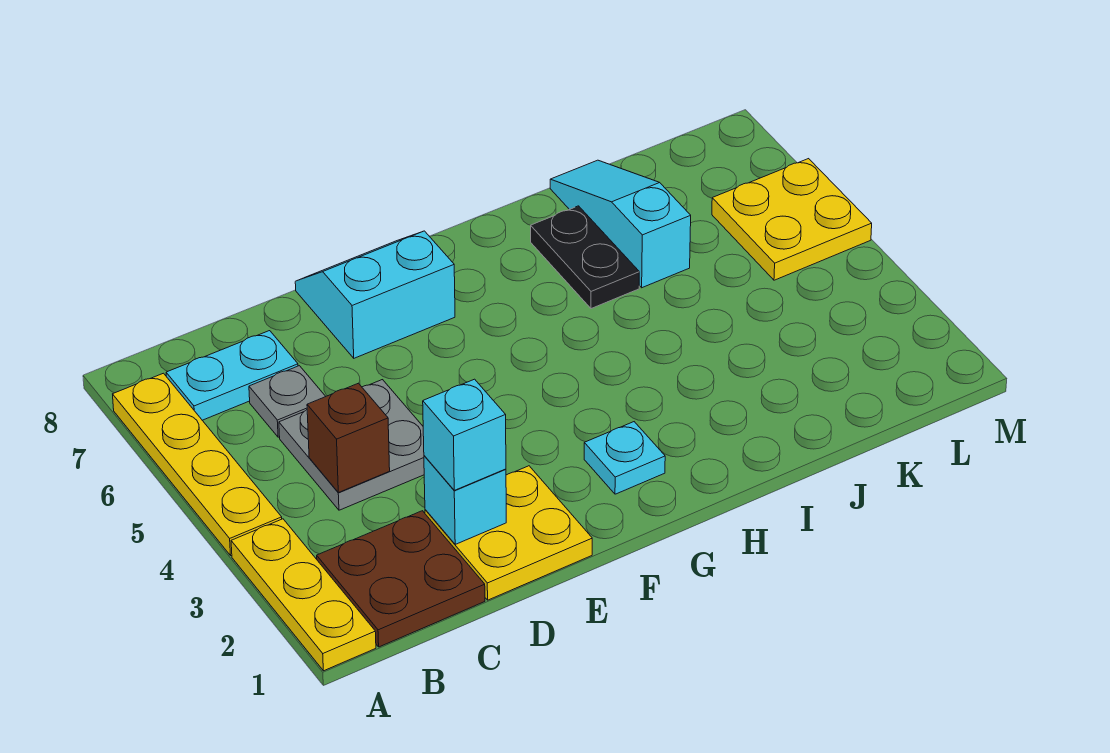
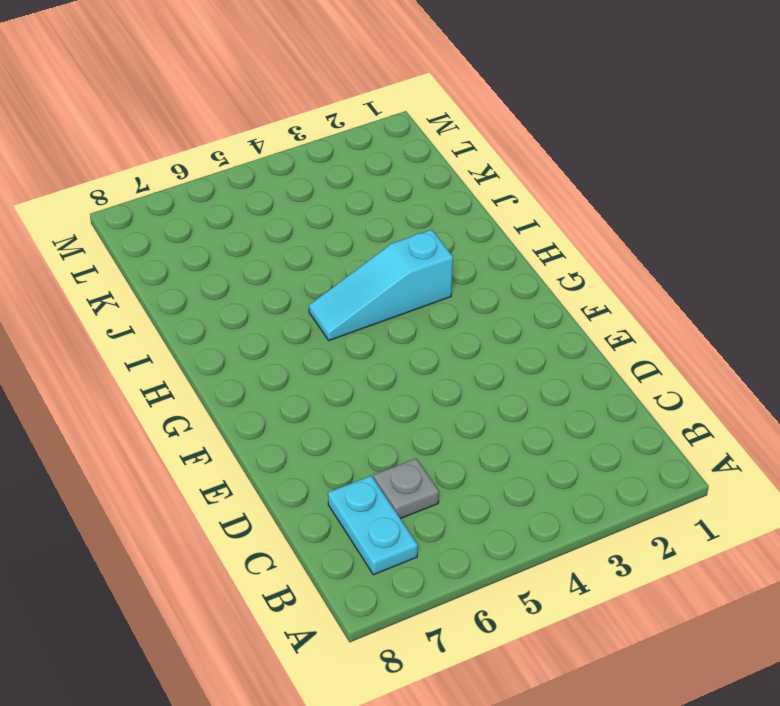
cyan slope H3:H5 level 1 top 3 -> cyan slope J6:J8 level 1 top 6
none -> yellow plate A1:A3 level 1
none -> yellow plate A4:A7 level 1
none -> brown plate B1:C2 level 1

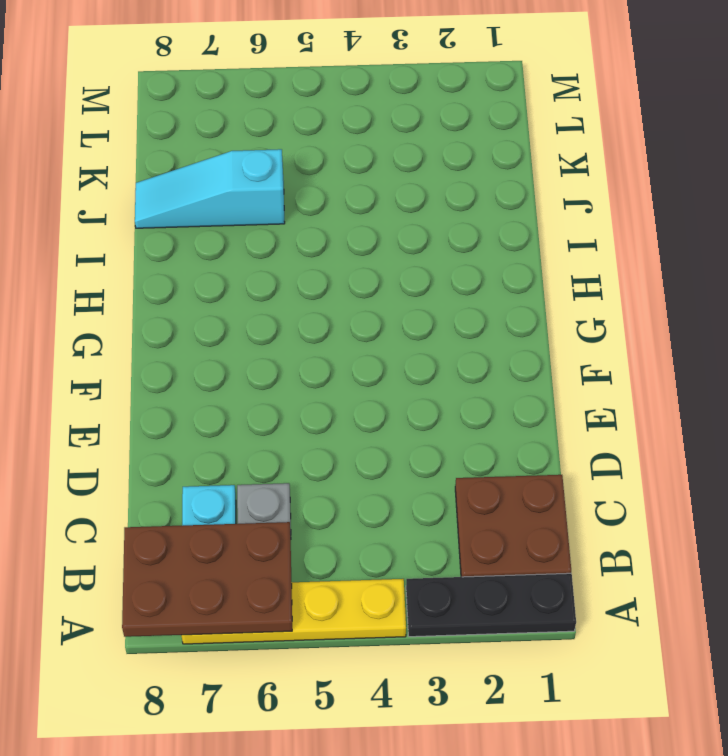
black plate A1:A3 level 1 -> yellow plate A1:A3 level 1
brown plate A6:B8 level 2 -> none
none -> grey plate C4:D5 level 1
none -> yellow plate D1:E2 level 1
none -> cyan slope E7:F8 level 1 top 7

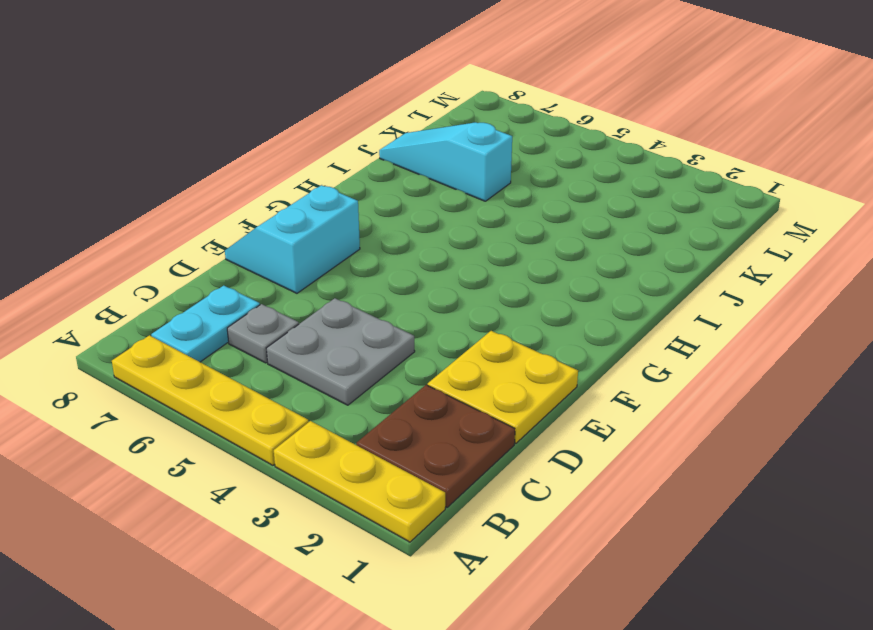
none -> cyan plate G2 level 1
none -> black plate I6:I7 level 1
none -> yellow plate L5:M6 level 1

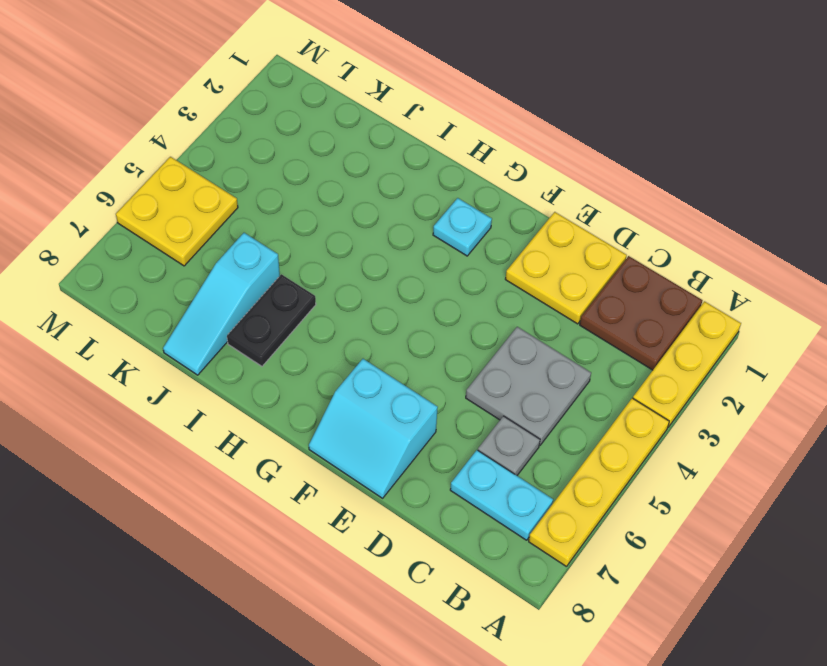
none -> brown brick C4 level 2
none -> cyan brick D2 level 2
none -> cyan brick D2 level 3

